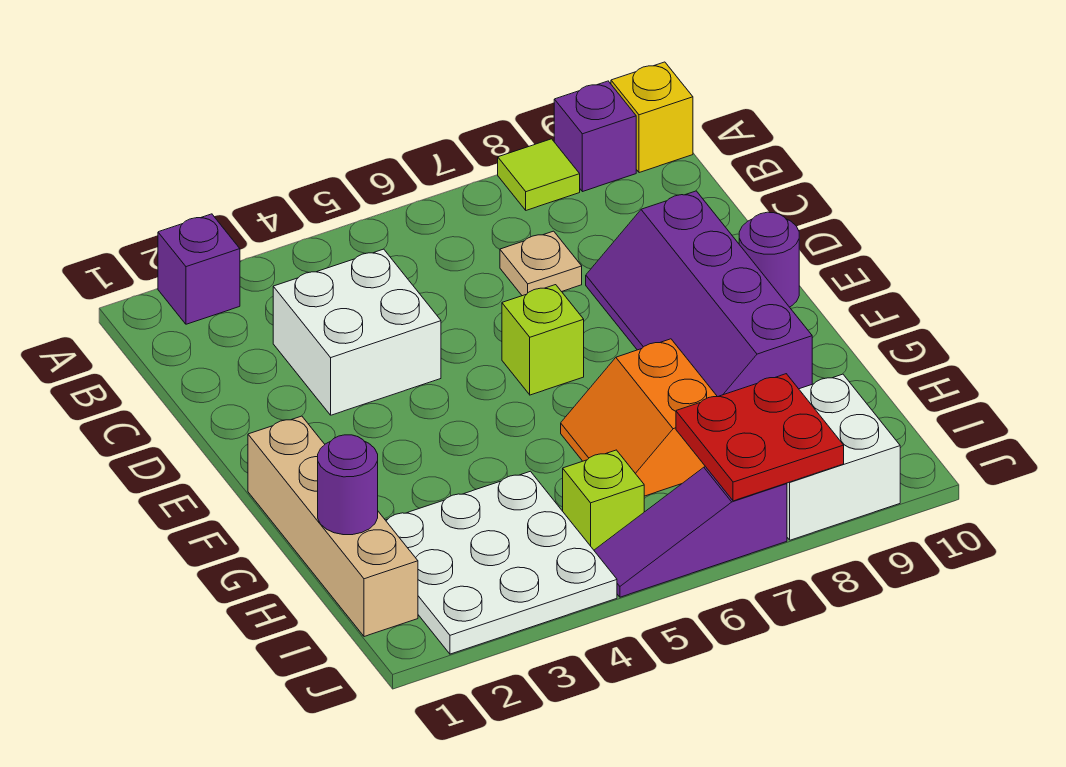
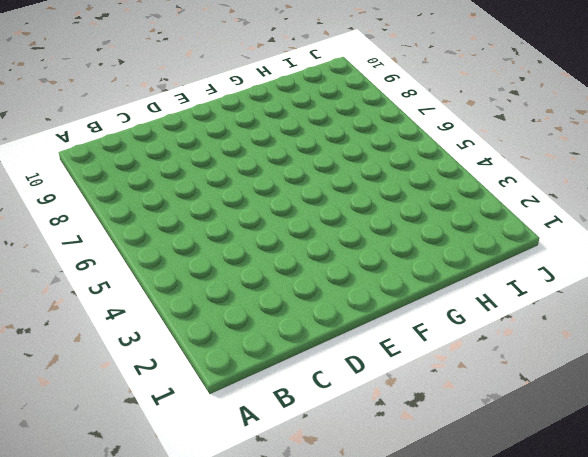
none -> purple brick A2 level 1
none -> lime tile A8 level 1
none -> purple brick A9 level 1

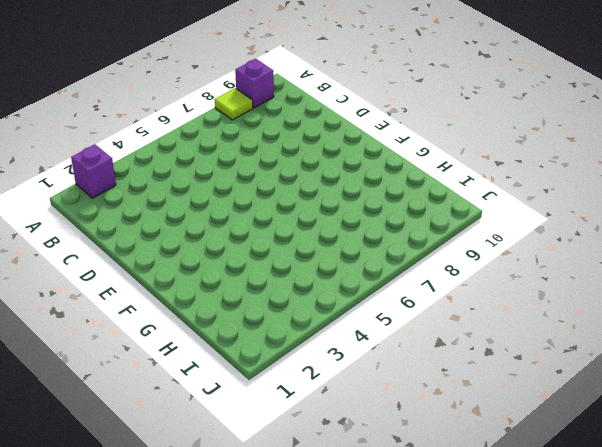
none -> yellow brick A10 level 1
none -> white brick C3:D4 level 1
none -> tan plate C7 level 1

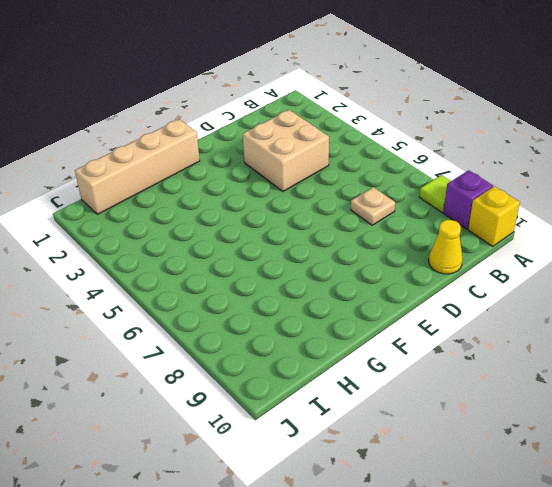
tan brick C3:D4 level 1 -> white brick C3:D4 level 1
yellow cone C10 level 1 -> none
none -> purple brick A2 level 1
none -> purple slope D8:G9 level 1 top 9
none -> lime brick E6 level 1

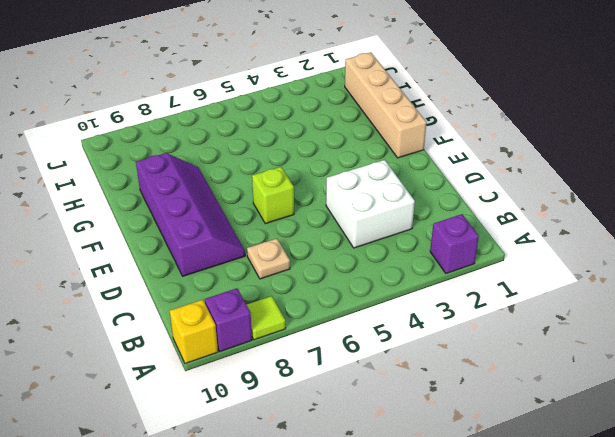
none -> purple round brick E10 level 1
none -> orange slope G6:H7 level 1 top 7
none -> white plate H2:J4 level 1

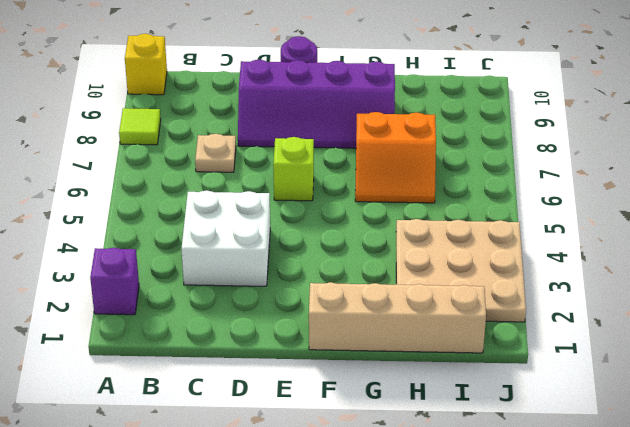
tan plate H2:J4 level 1 -> white plate H2:J4 level 1
none -> purple brick A9 level 1
none -> lime brick I5 level 1
none -> white brick I8:J9 level 1

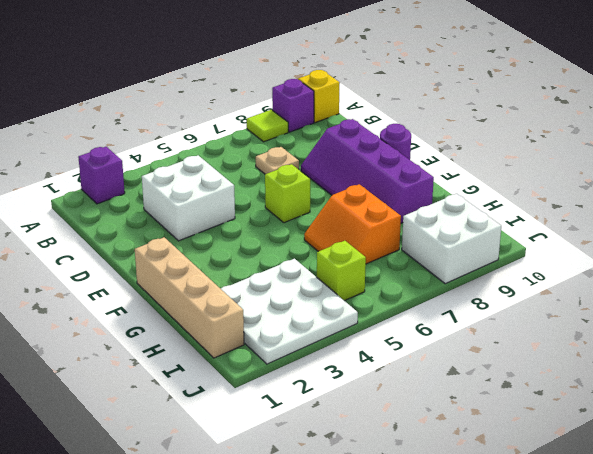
none -> purple slope J5:J7 level 1 top 7
none -> purple round brick H1 level 2
none -> red plate I7:J8 level 2

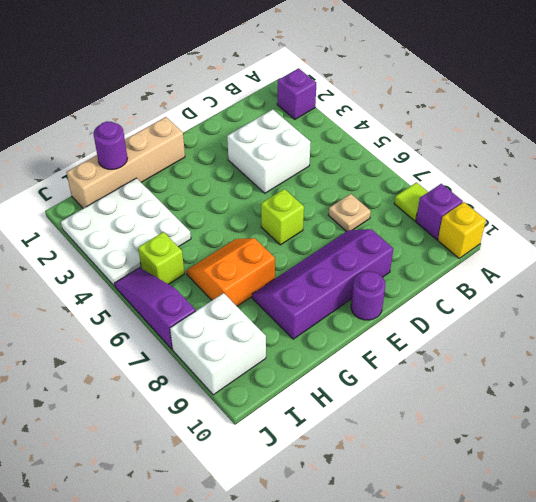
none -> red plate I7:J8 level 2

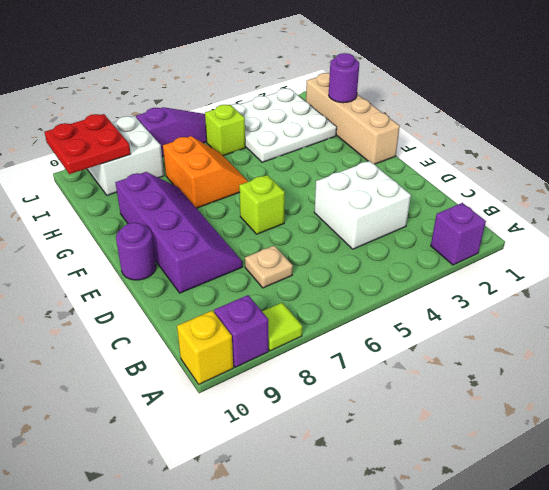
red plate I9:J10 level 2 -> red plate I7:J8 level 2

